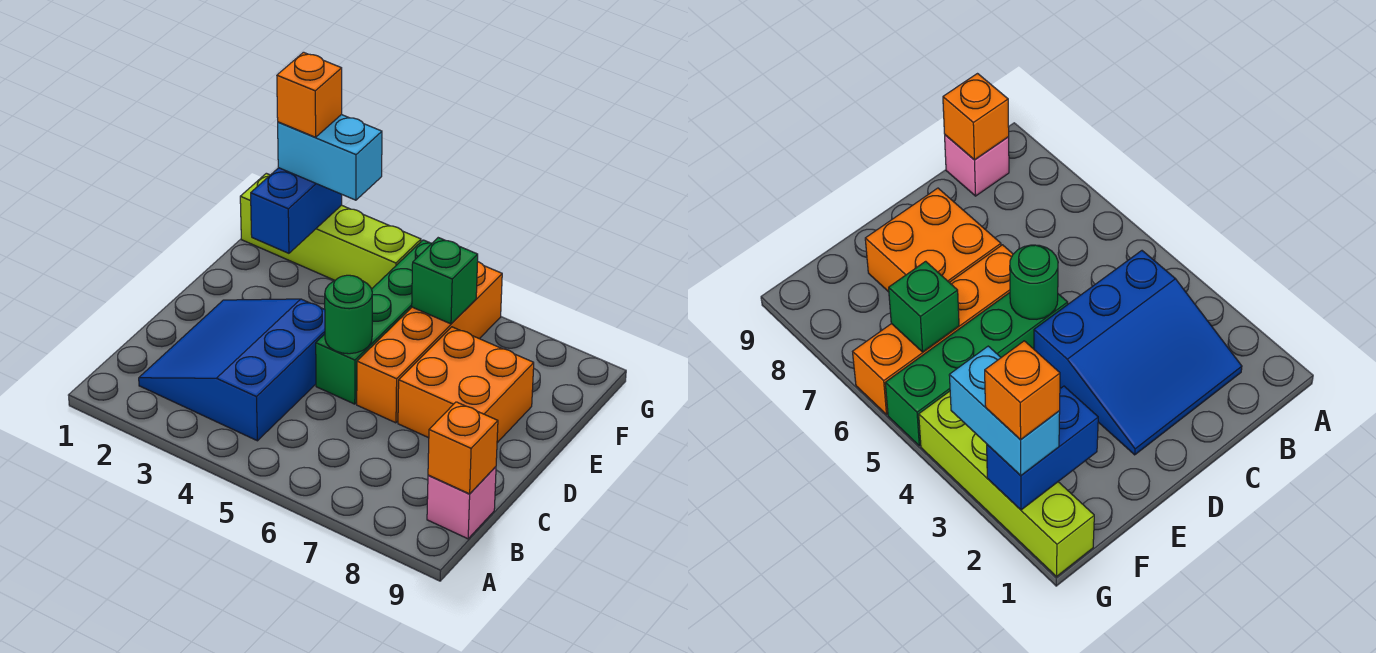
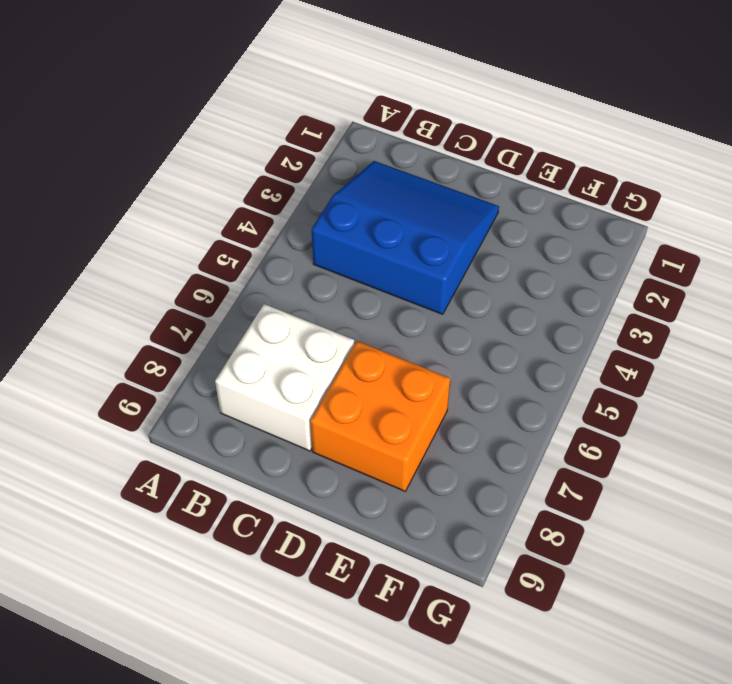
white brick B7:C8 level 1 -> none
none -> pink brick B9 level 1
none -> green brick D5:G5 level 1
none -> orange brick D6:G6 level 1

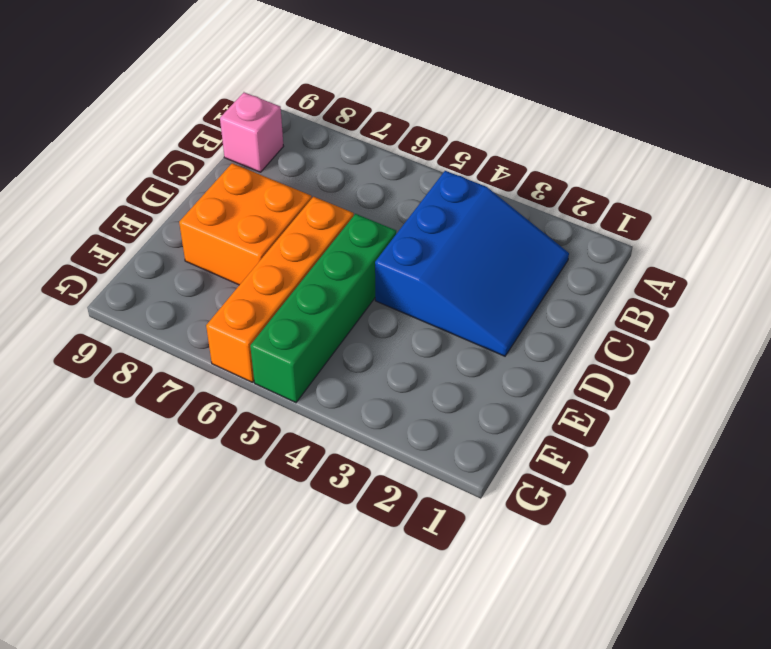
none -> lime brick G1:G4 level 1
none -> orange brick B9 level 2
none -> green round brick D5 level 2

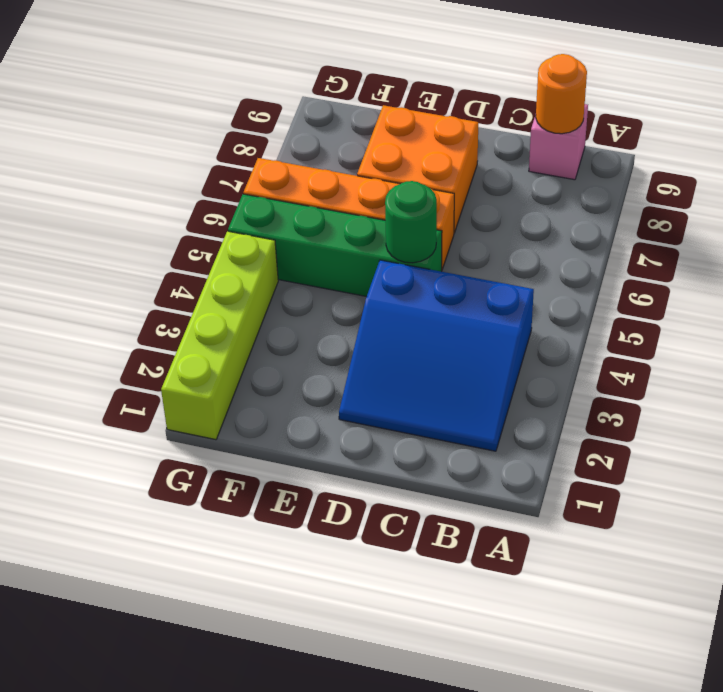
orange round brick B9 level 2 -> orange brick B9 level 2
none -> blue brick F2:G2 level 2
none -> green brick F6 level 2
none -> cyan brick G2:G3 level 3

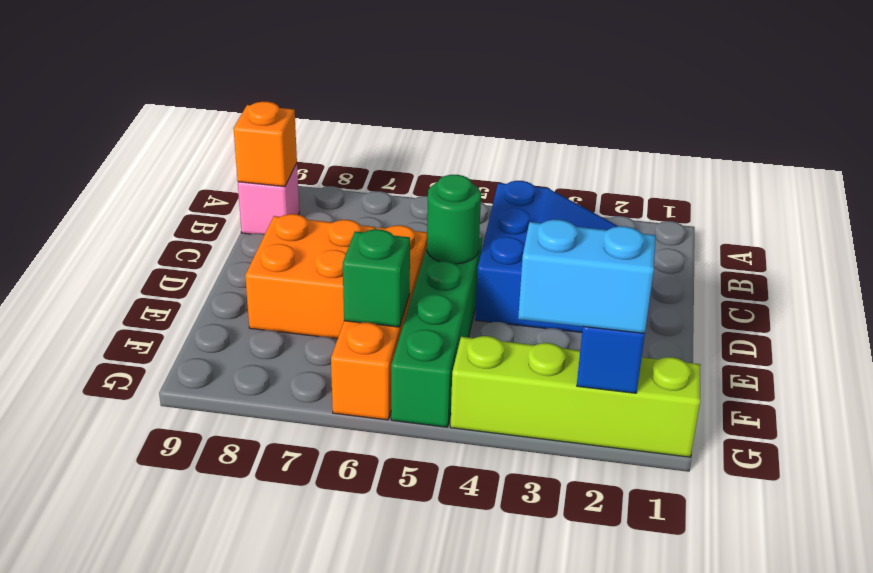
none -> orange brick G2 level 4

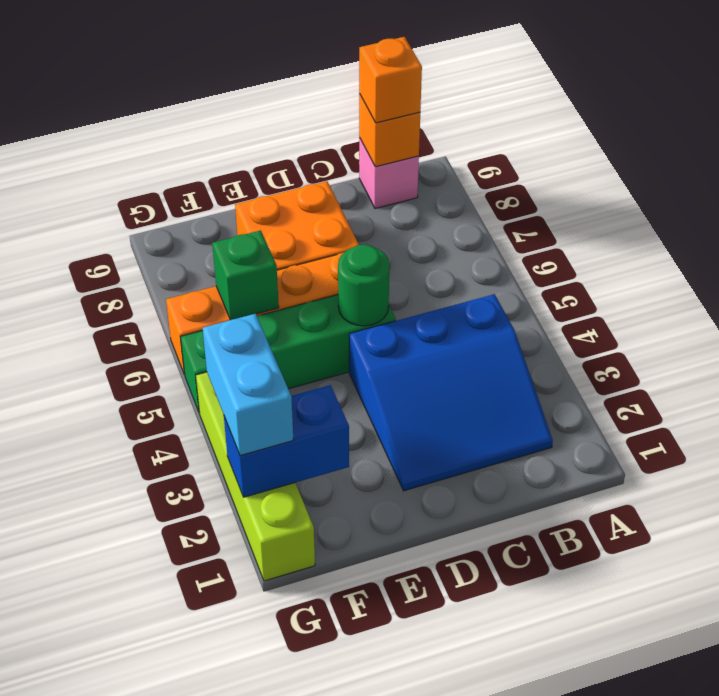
orange brick B9 level 3 -> orange brick G2 level 4

